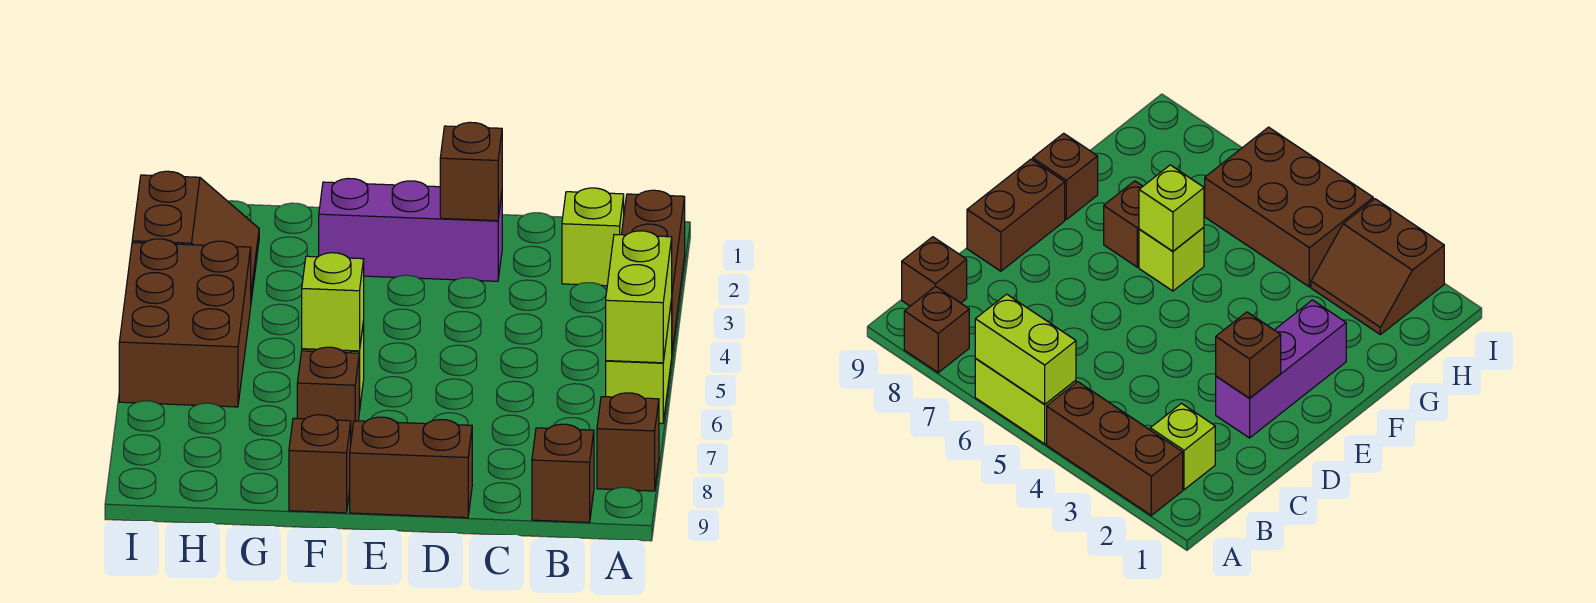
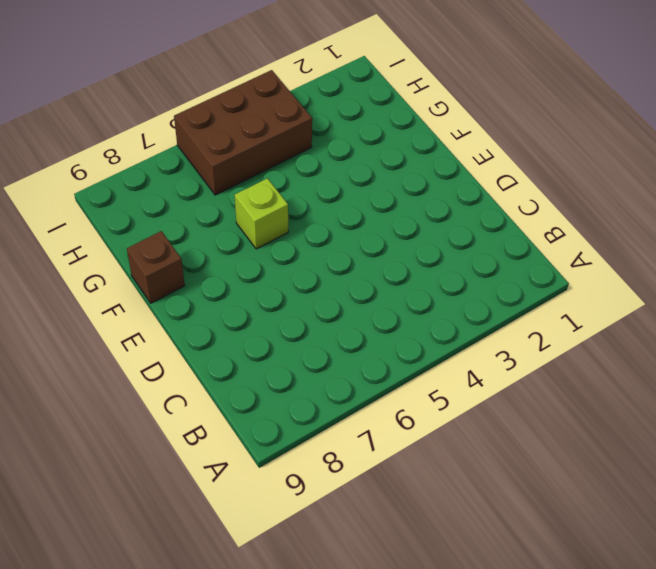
none -> brown brick A2:A4 level 1
none -> lime brick A5:A6 level 1
none -> brown brick A8 level 1

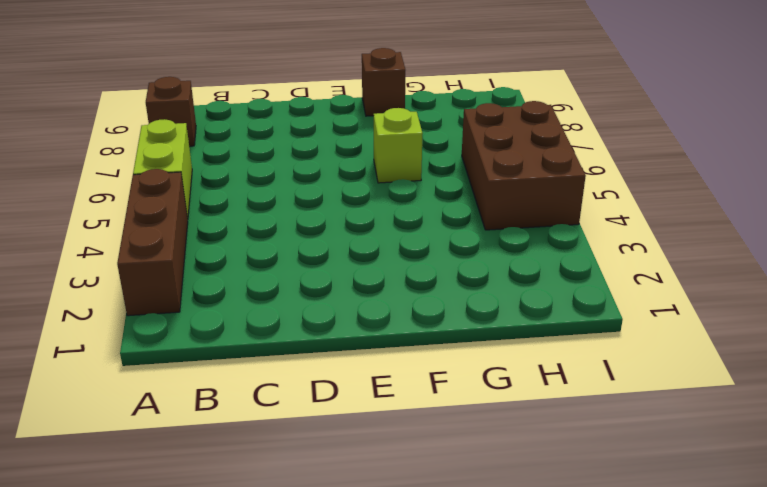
none -> lime brick B2 level 1
none -> brown brick B9 level 1
none -> purple brick D2:F2 level 1

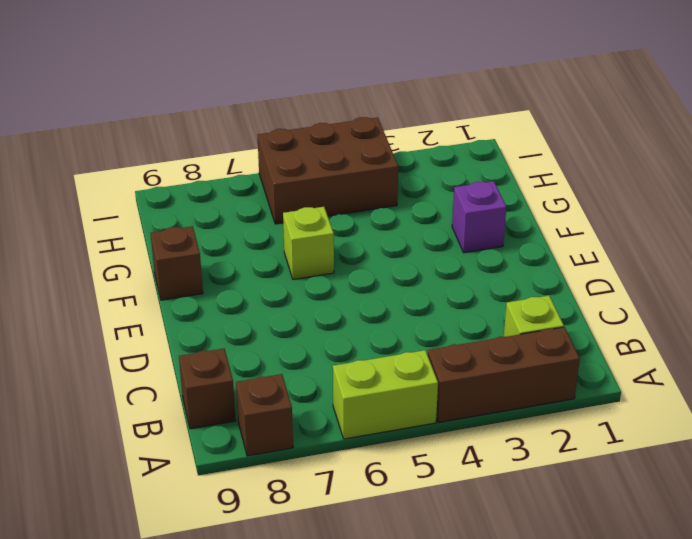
purple brick F2 level 1 -> purple brick D2:F2 level 1
none -> brown brick D9:E9 level 1
none -> brown brick F7 level 1
none -> brown slope H2:I3 level 1 top I

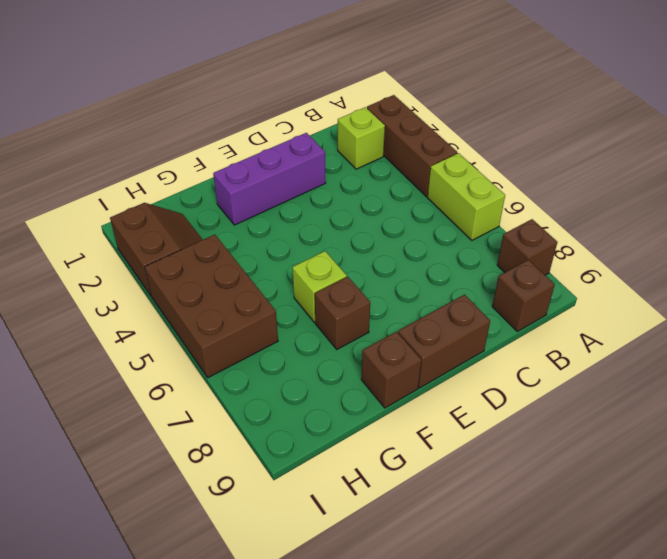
none -> lime brick A5:A6 level 2
none -> brown brick D2 level 2
none -> lime brick F6 level 2

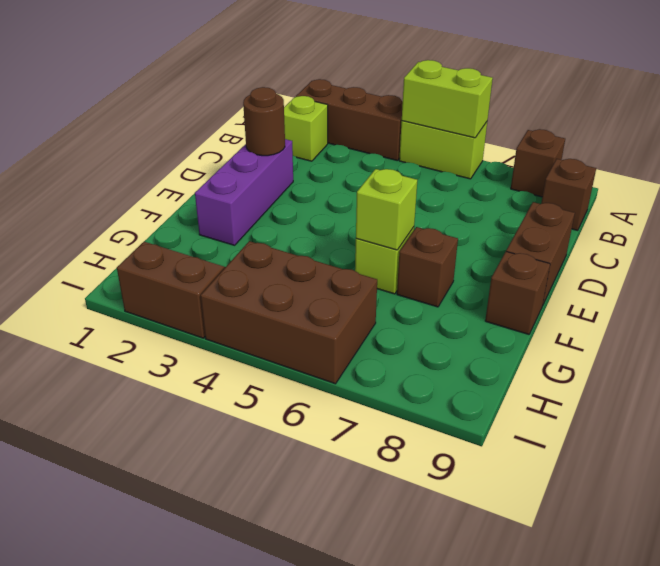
brown round brick D2 level 2 -> brown brick D2 level 2

